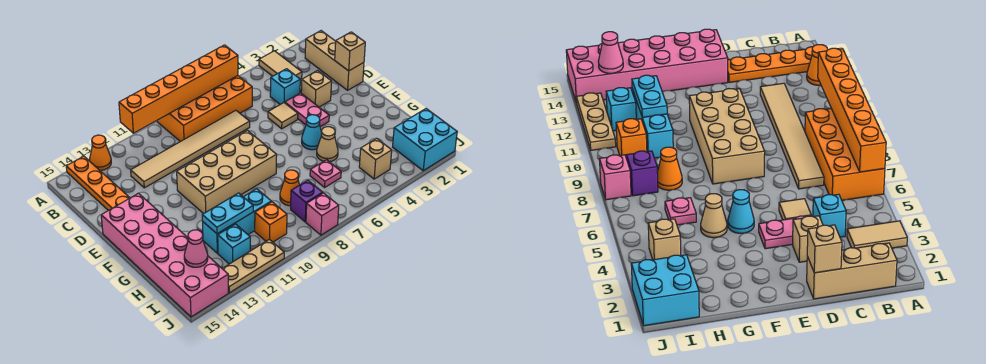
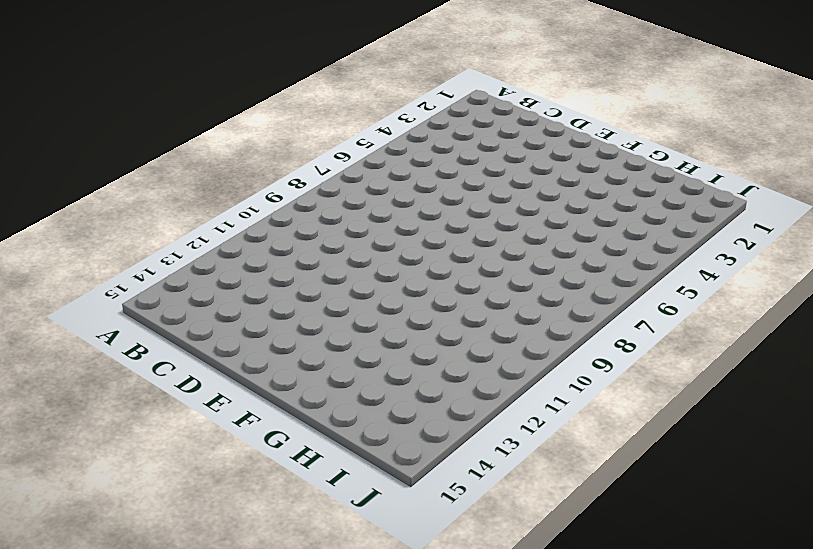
none -> tan tile A3:B3 level 1
none -> orange brick A6:B9 level 1
none -> orange cone A13 level 1

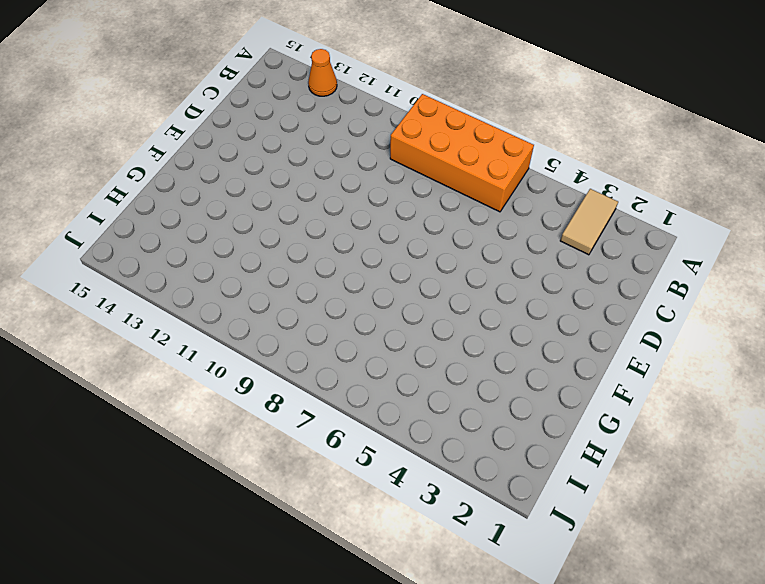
none -> orange plate A14:D14 level 1
none -> tan brick B1:D1 level 1
none -> cyan brick C4 level 1

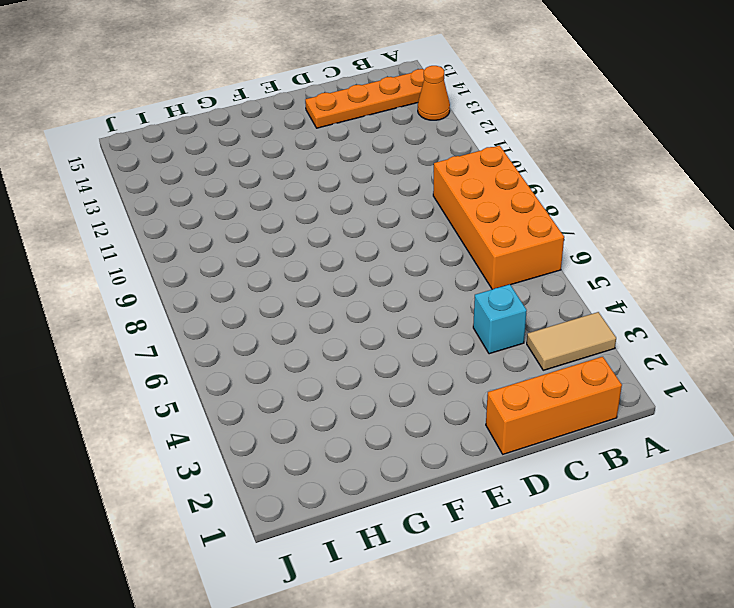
orange brick B1:D1 level 1 -> tan brick B1:D1 level 1
none -> tan tile C7:C12 level 1
none -> tan brick D3 level 1
none -> pink plate D4:E4 level 1

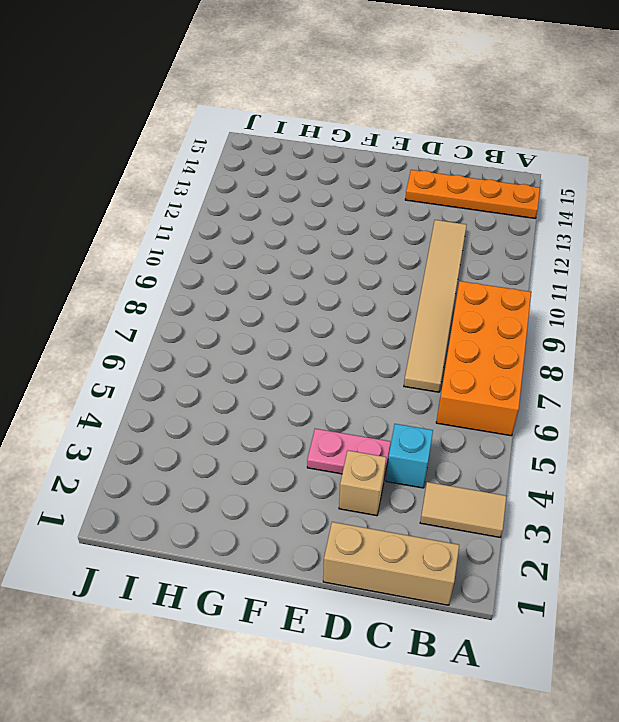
none -> orange cone A13 level 1
none -> tan tile D5 level 1
none -> tan brick E8:F11 level 1

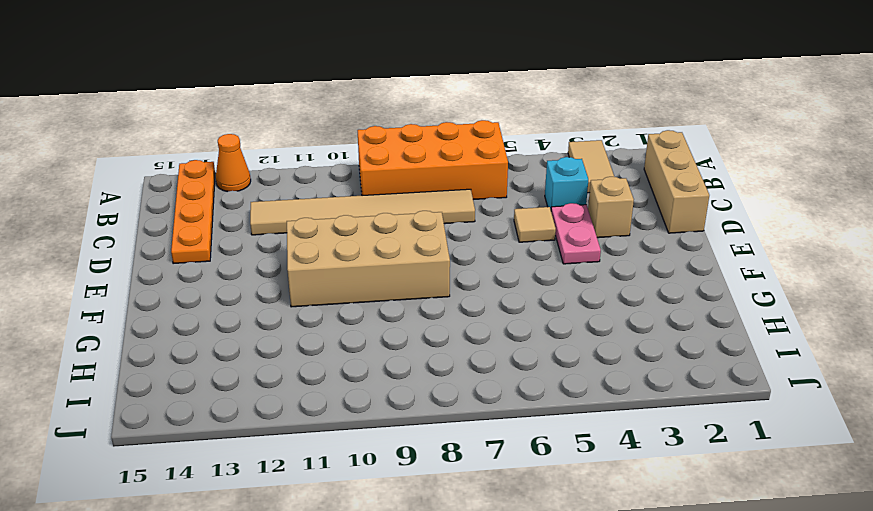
none -> pink brick E14:J15 level 1
none -> cyan cone F5 level 1
none -> tan cone G5 level 1

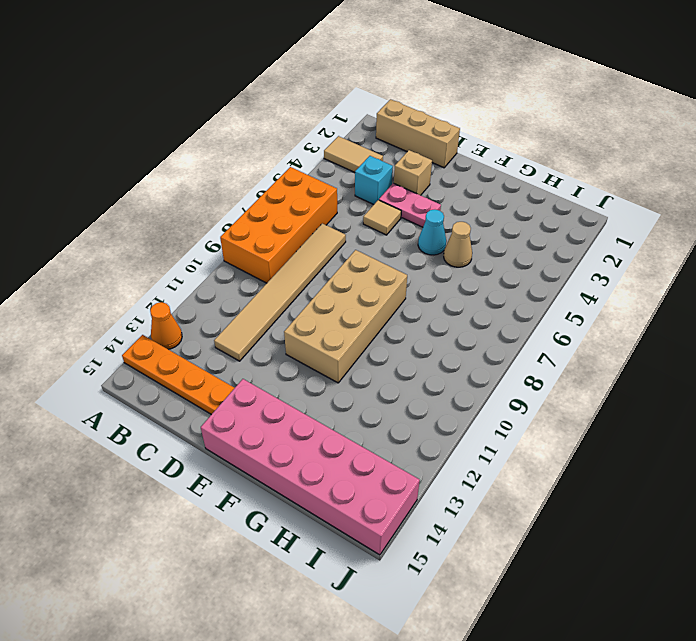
none -> pink plate H6 level 1
none -> orange cone H8 level 1
none -> cyan brick H10:H12 level 1

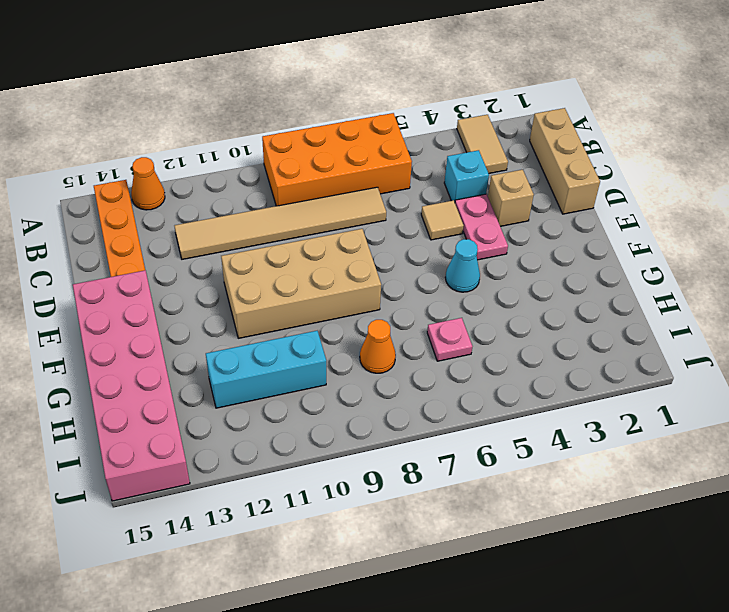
none -> tan cone G5 level 1
none -> cyan brick I1:J2 level 1
none -> tan brick I4 level 1

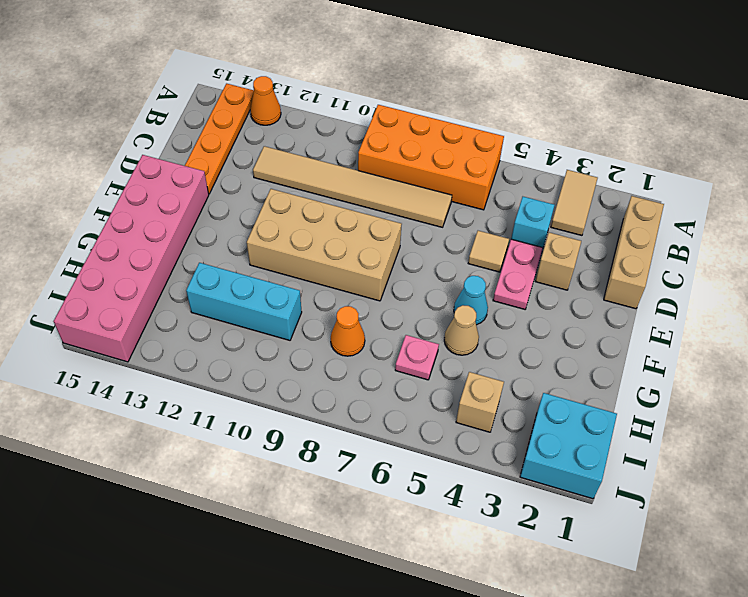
none -> purple brick I8 level 1
none -> orange brick I10 level 1
none -> cyan brick I12 level 1

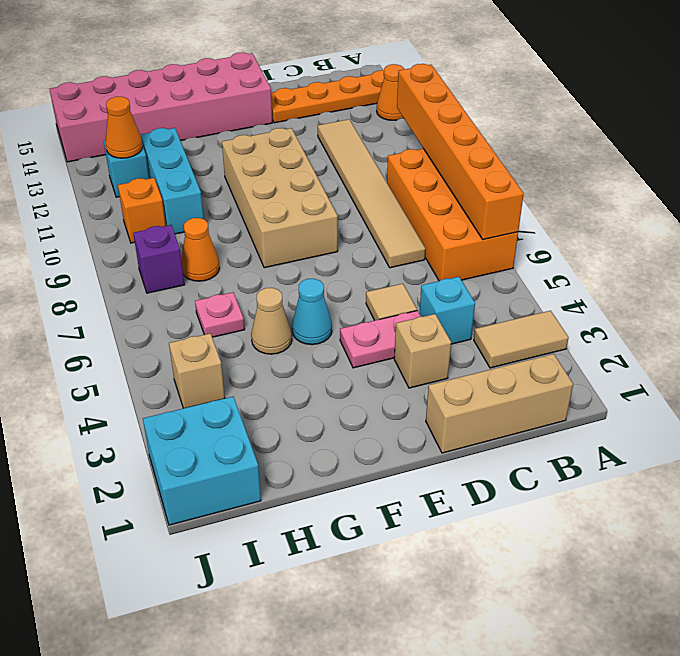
orange cone I12 level 2 -> none
none -> pink brick J8 level 1
none -> tan plate J11:J13 level 1
none -> tan brick D1 level 2

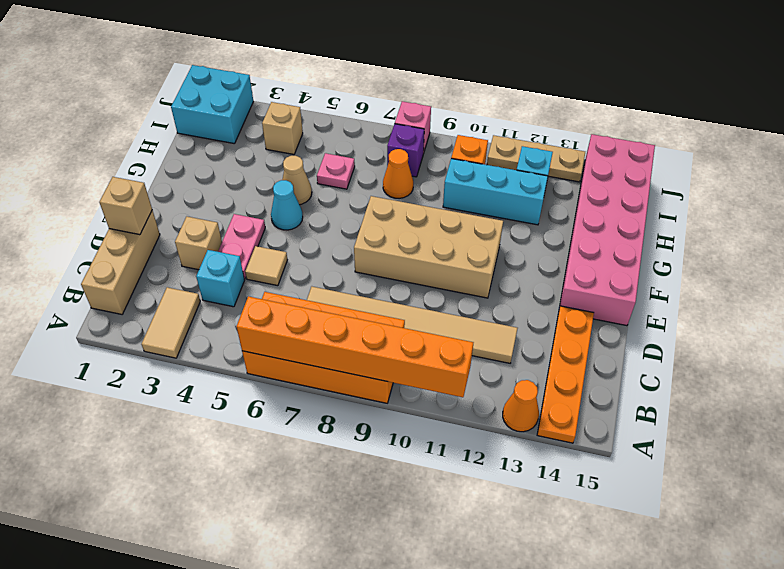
none -> cyan plate H11:H12 level 2
none -> pink cone I14 level 2

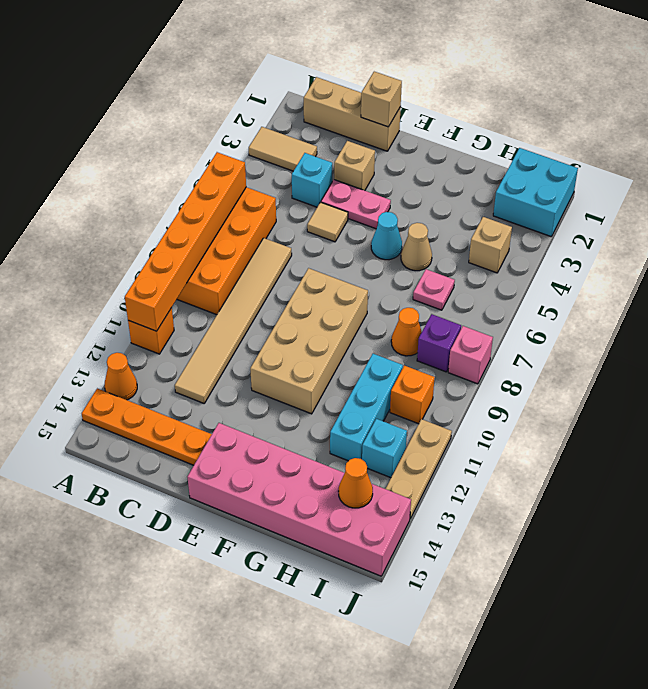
orange brick A11 level 1 -> none
orange cone I14 level 2 -> pink cone I14 level 2
none -> cyan plate H11:H12 level 2

